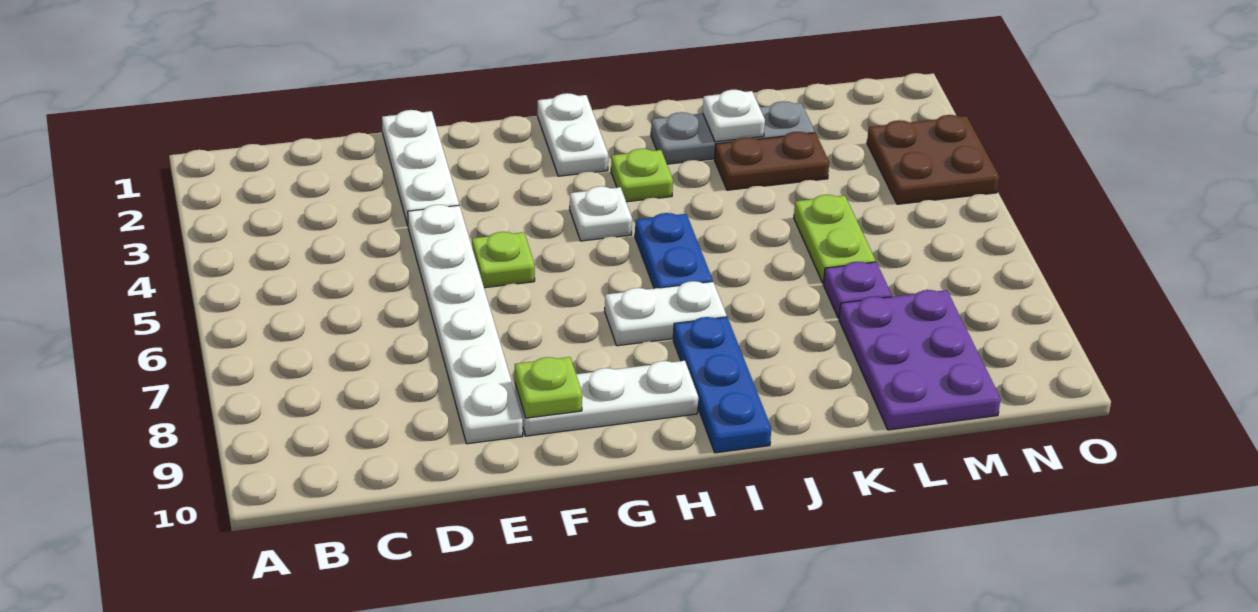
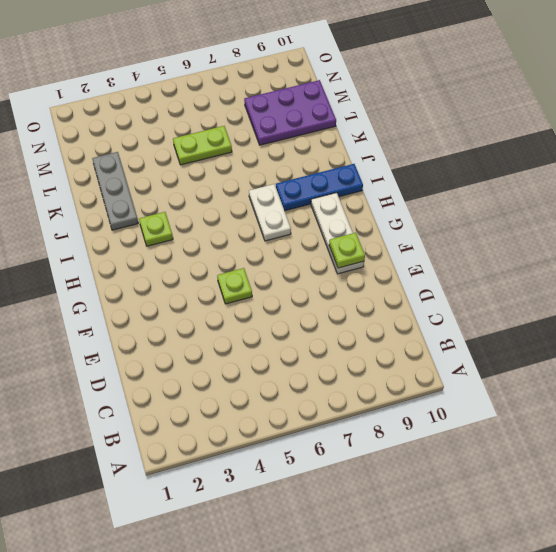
none -> white plate E1:E3 level 1
none -> white plate E4:E9 level 1
none -> white plate H1:H2 level 1

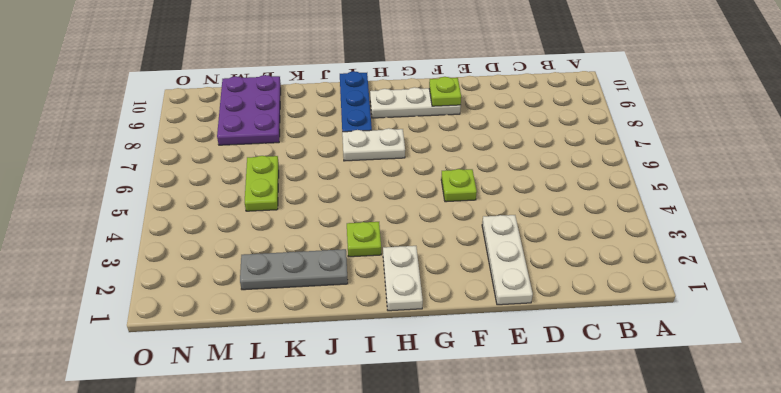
none -> white plate E4:E9 level 1
none -> white plate H4 level 1
none -> blue plate I5:I6 level 1

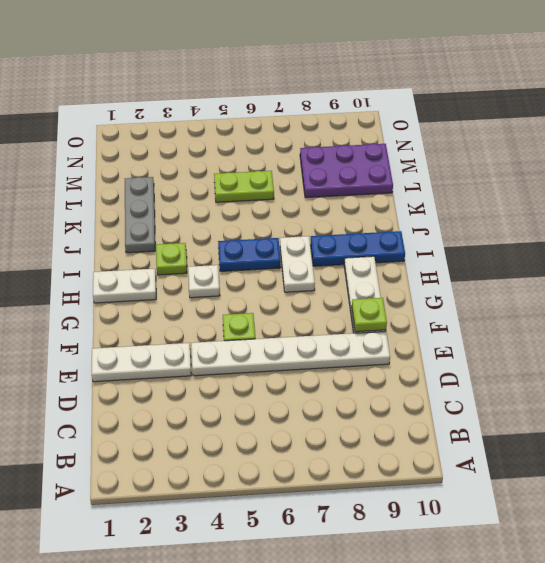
none -> brown plate K3:L3 level 1
none -> purple plate L7 level 1
none -> brown plate N3:O4 level 1

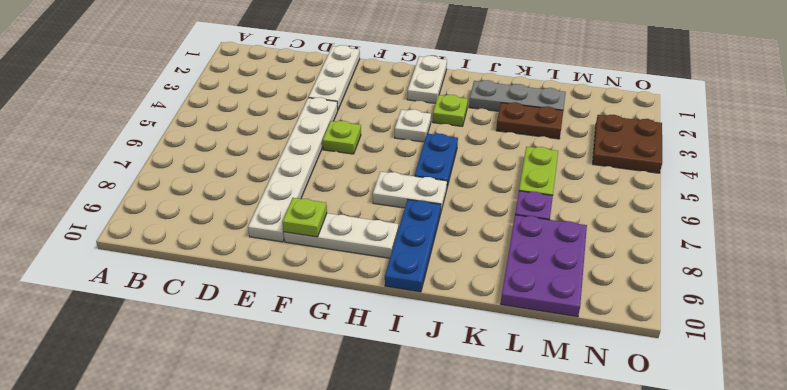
none -> white plate K2 level 2

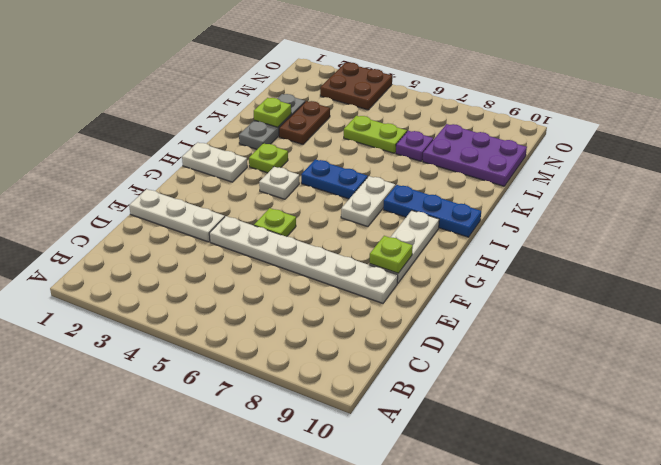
lime plate K2 level 2 -> white plate K2 level 2

